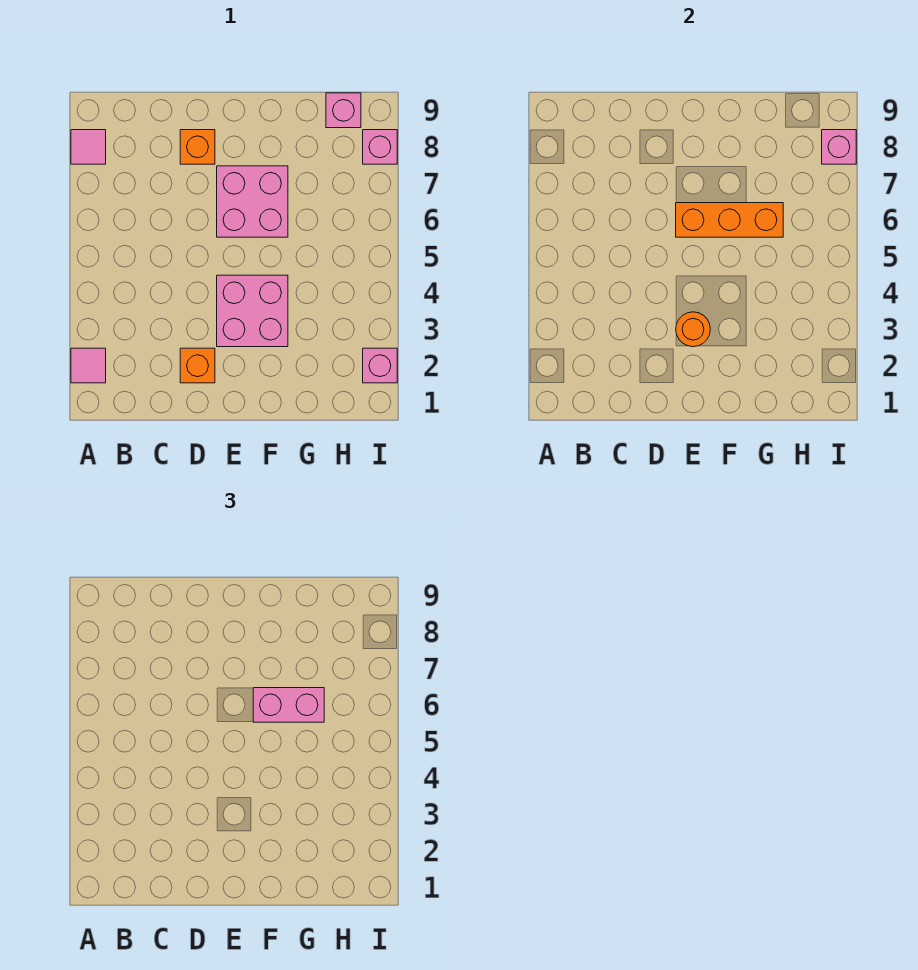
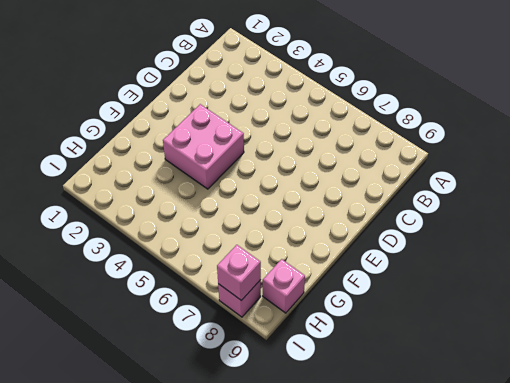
none -> pink tile A2 level 1
none -> pink tile A8 level 1
none -> orange brick D2 level 1

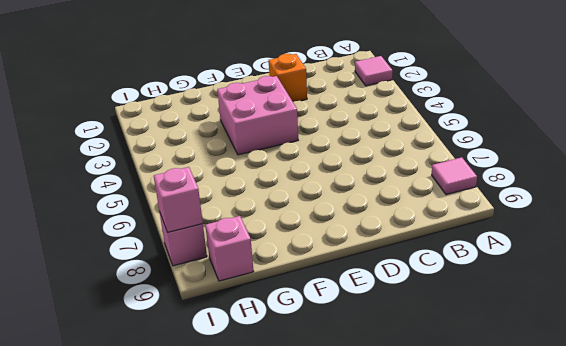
none -> orange brick D8 level 1
none -> pink brick E6:F7 level 1
none -> pink brick I2 level 1

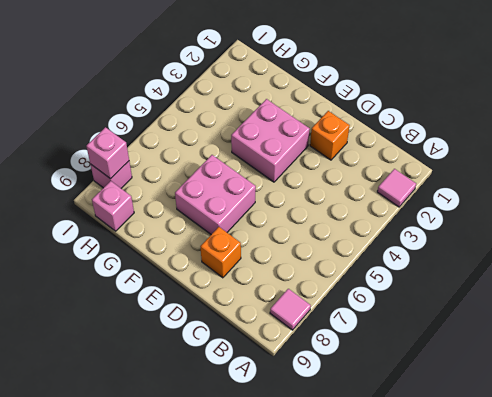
none -> pink brick I2 level 1
none -> orange round brick E3 level 2
none -> orange brick E6:G6 level 2

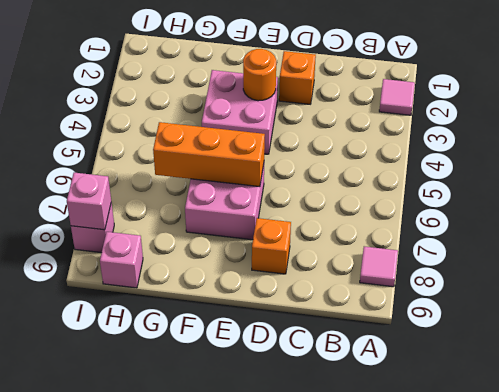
none -> pink brick I2 level 1
none -> pink brick F6:G6 level 3

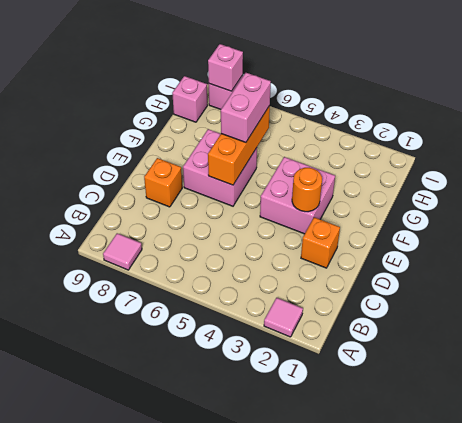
none -> pink brick I2 level 1

